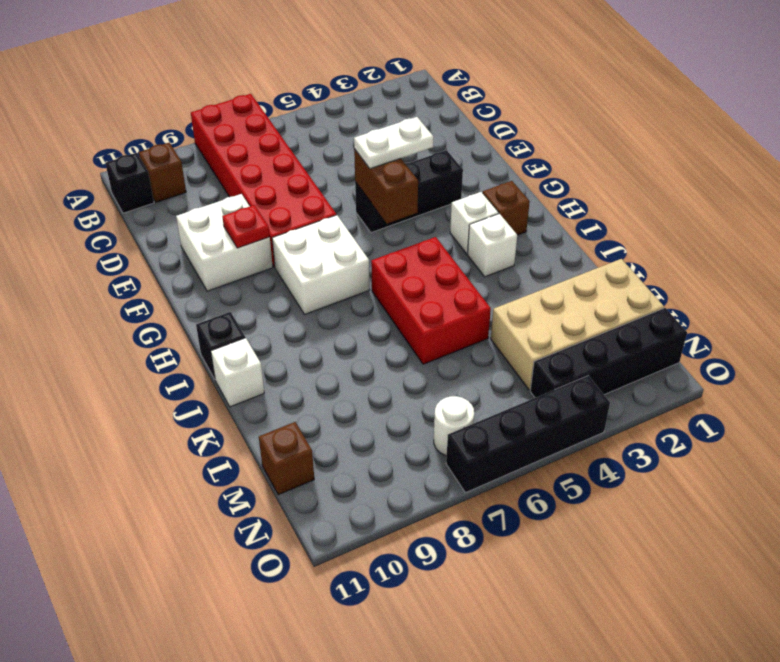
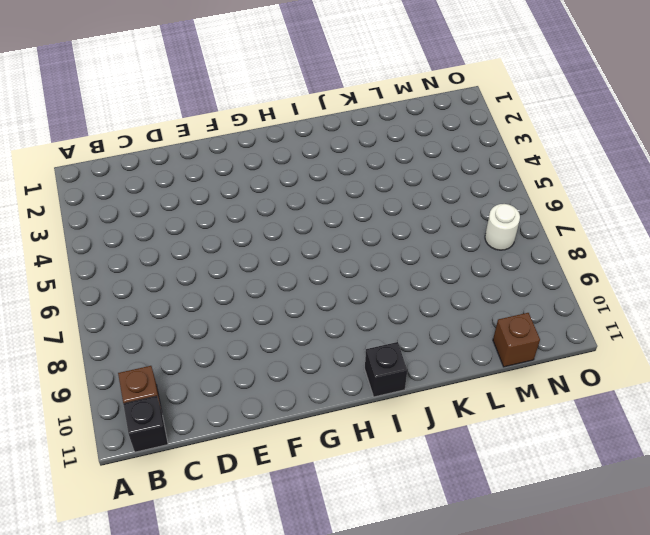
none -> red brick A7:F8 level 1
none -> white brick E9:F10 level 1
none -> black brick F3:F5 level 1

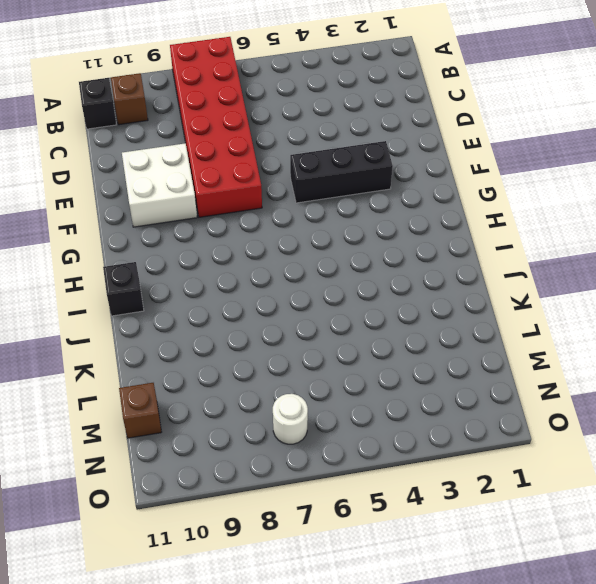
none -> white brick G7:H8 level 1
none -> brown brick H2 level 1
none -> white brick H3 level 1

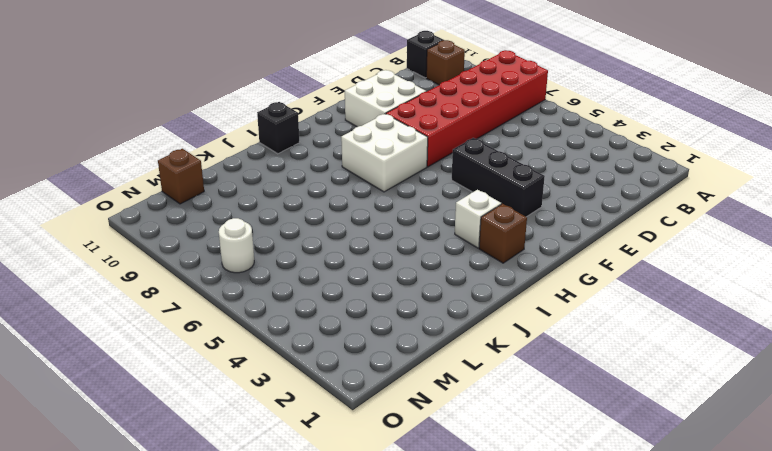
none -> white brick I3 level 1
none -> red brick I5:K6 level 1
none -> white brick J11 level 1

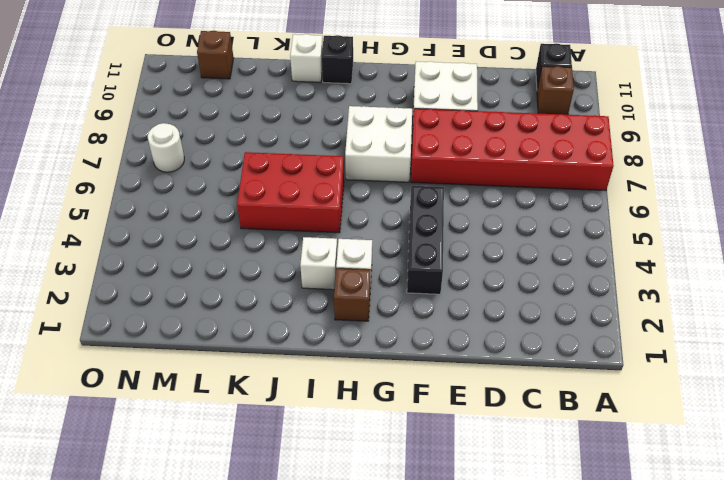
none -> tan brick L1:M4 level 1
none -> black brick N1:N4 level 1
none -> black brick O4:O7 level 1

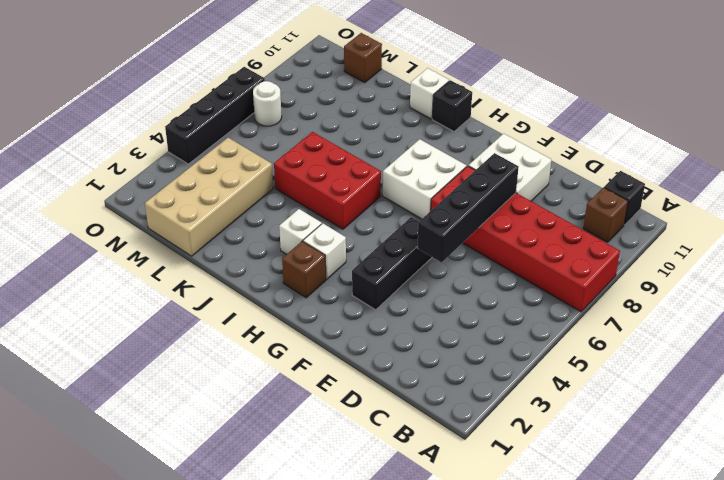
black brick E5:E8 level 2 -> black brick N1:N4 level 1
none -> brown brick F5:G5 level 2
none -> red plate F9 level 2
none -> white plate F4:F5 level 3

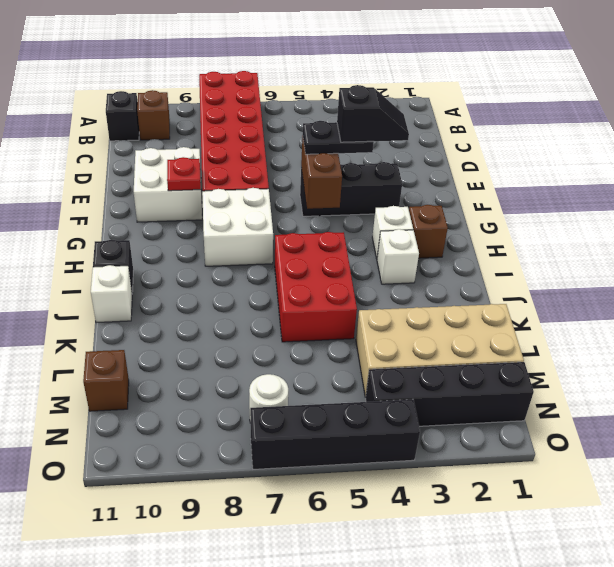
black slope F3:F4 level 4 top 4 -> none
black plate F4:F5 level 3 -> white plate F4:F5 level 3

